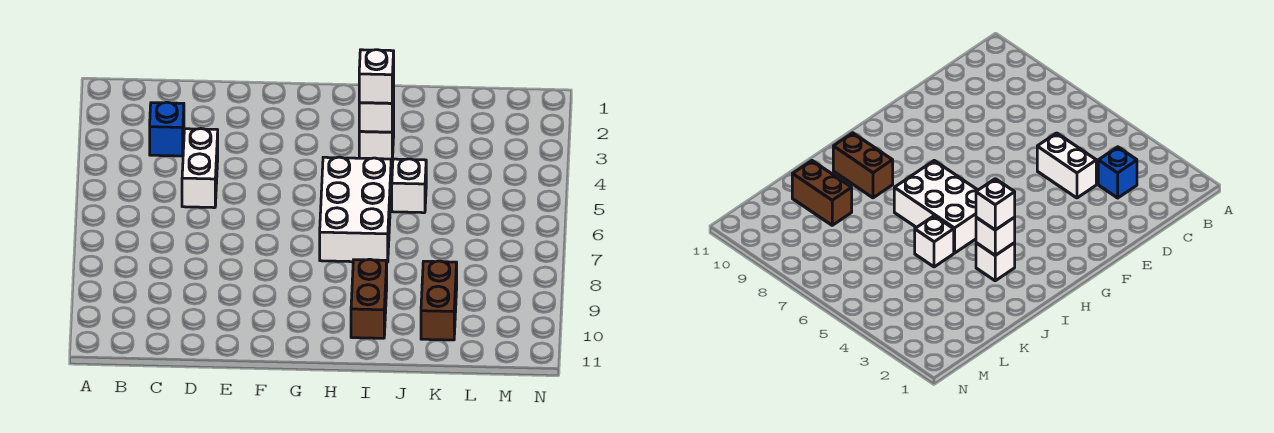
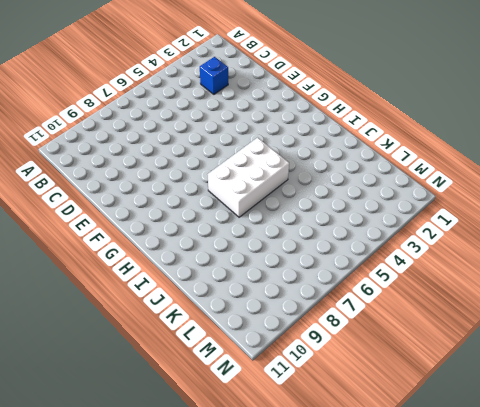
none -> white brick D4:D5 level 1
none -> white brick I3 level 1

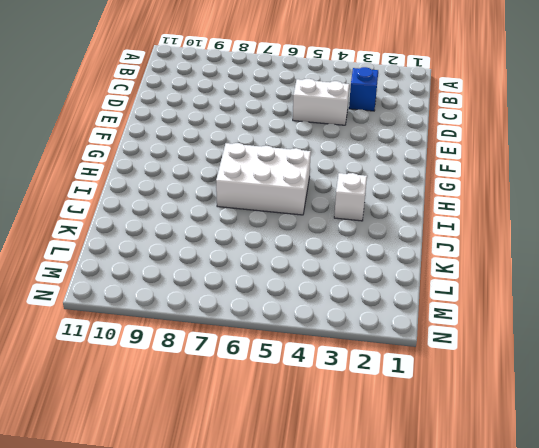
none -> brown brick I9:I10 level 1
none -> white brick J5 level 1

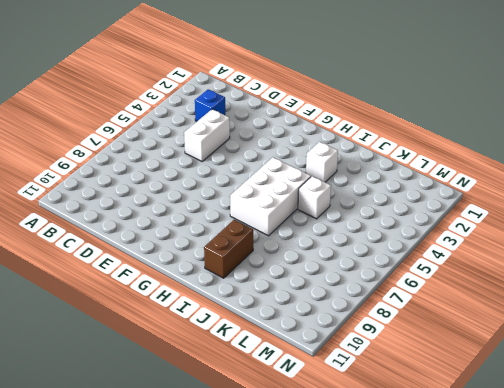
none -> brown brick K9:K10 level 1
none -> white brick I3 level 2

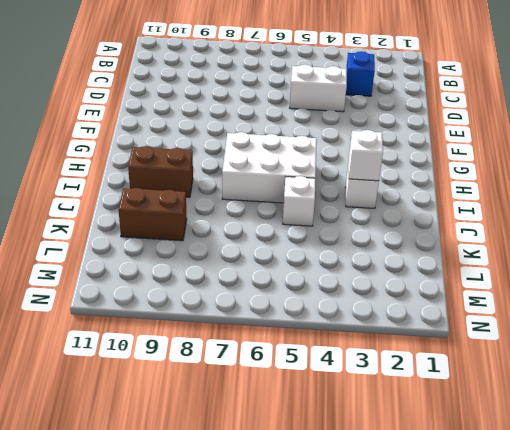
none -> white brick I3 level 3

